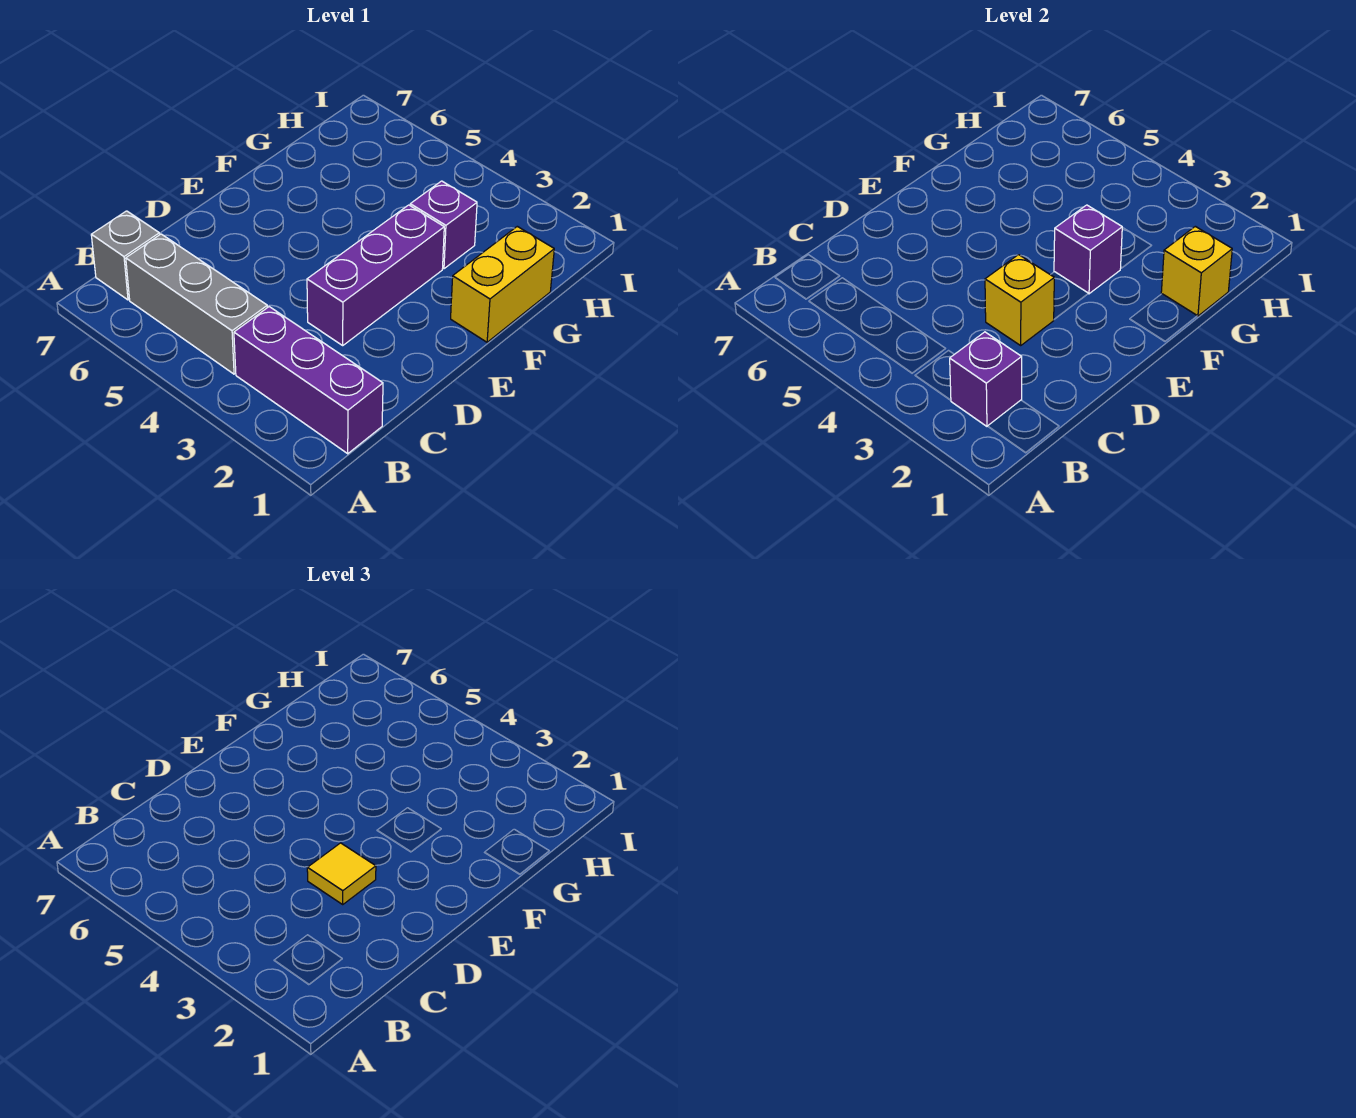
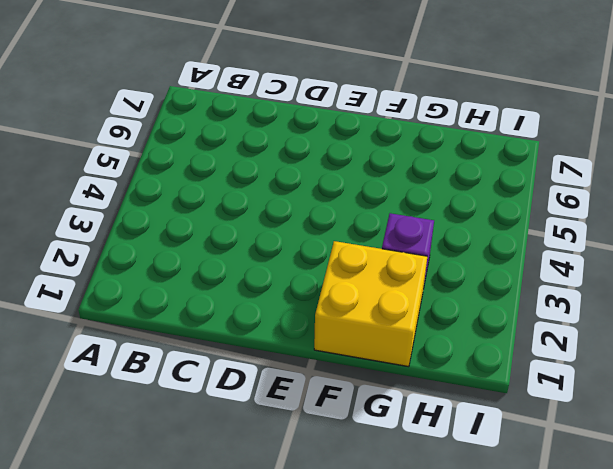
yellow brick F1:G2 level 1 -> yellow brick F1:G1 level 1
none -> purple brick B1:B3 level 1
none -> grey brick B4:B6 level 1

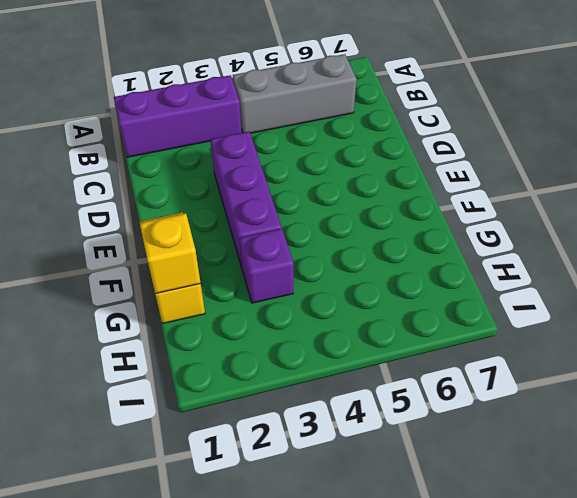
none -> grey brick B7 level 1
none -> purple brick B2 level 2

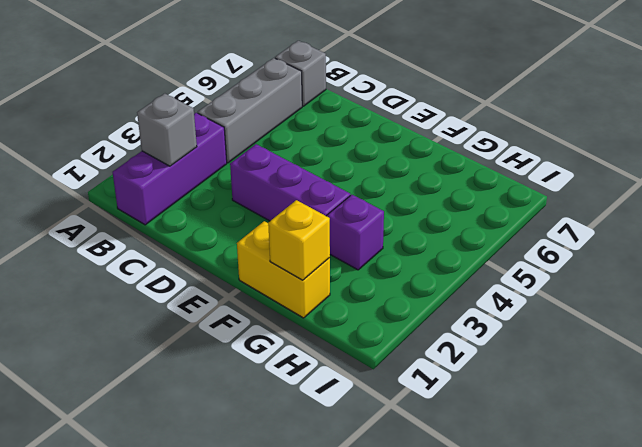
grey brick B2 level 2 -> purple brick B2 level 2
none -> yellow brick D3 level 2
none -> purple brick F3 level 2

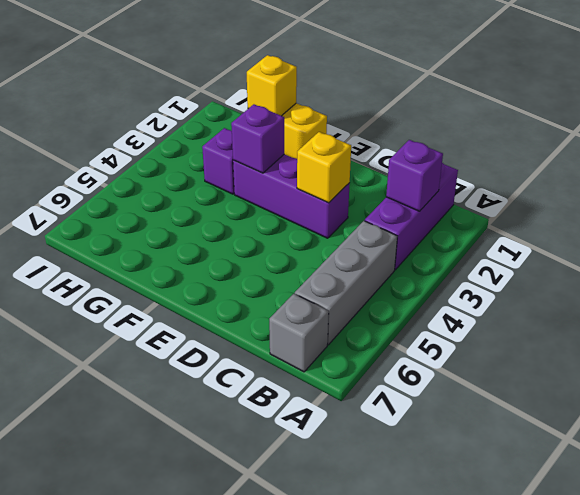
none -> yellow tile D3 level 3

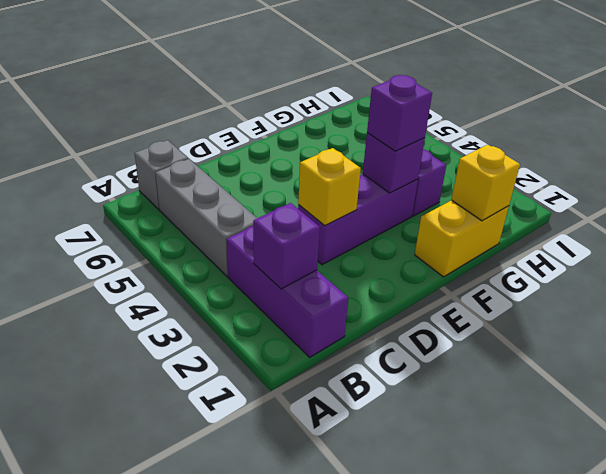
purple brick F3 level 3 -> none
none -> yellow tile D3 level 3

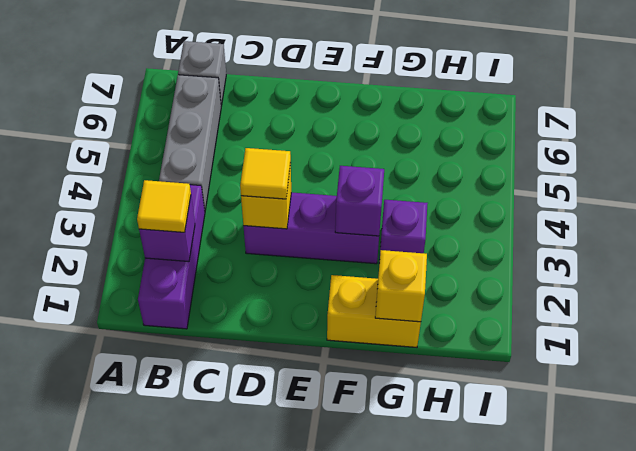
yellow tile B2 level 3 -> none

